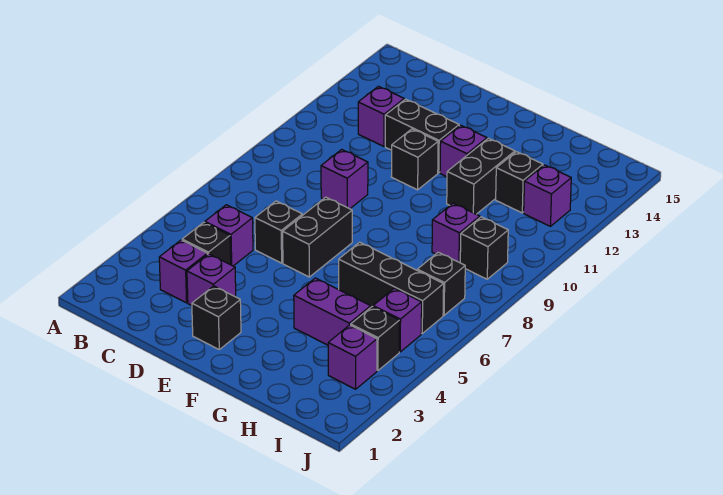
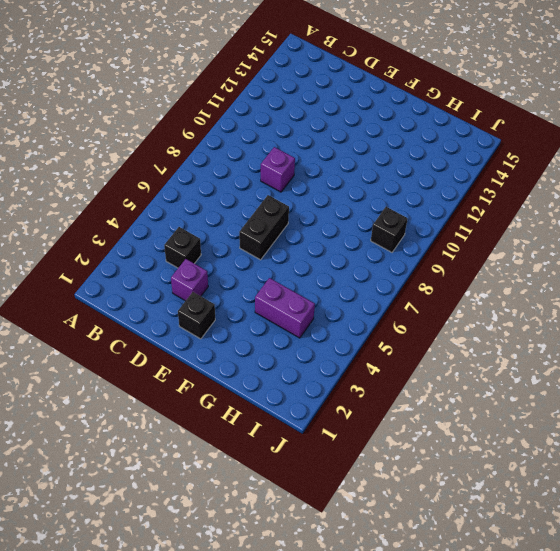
none -> purple brick C3 level 1
none -> purple brick C5 level 1
none -> purple brick C12 level 1

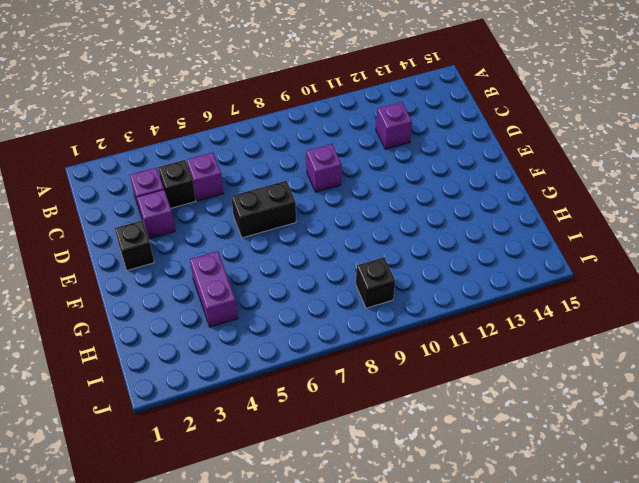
none -> black brick D6 level 1
none -> black brick D12:E12 level 1
none -> black brick E11 level 1

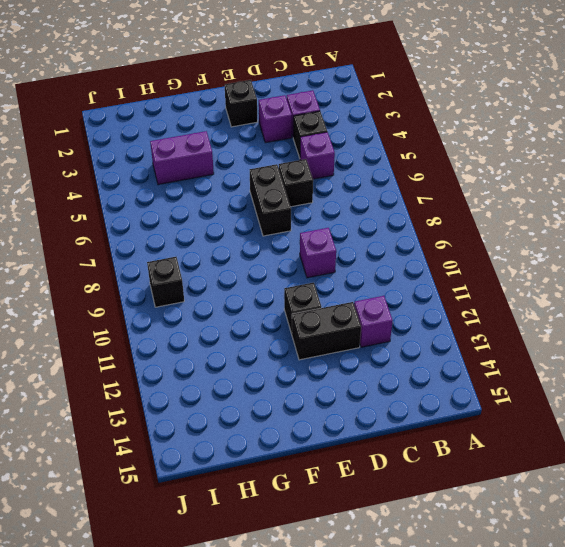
none -> purple brick F12 level 1
none -> black brick G6:I6 level 1
none -> black brick G11:G12 level 1

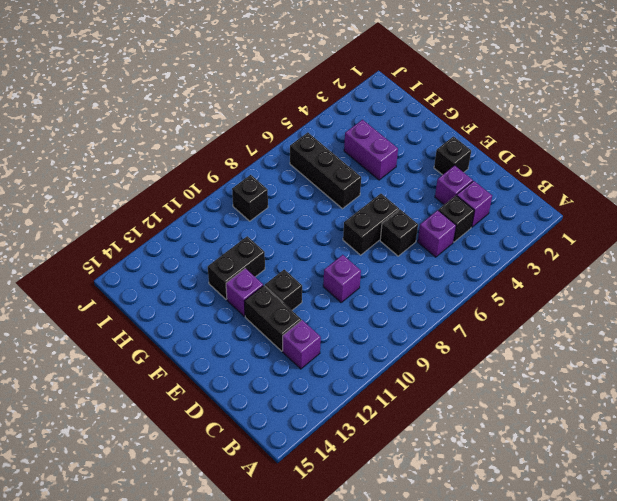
none -> purple brick H9 level 1
none -> black brick H12 level 1
none -> purple brick I3 level 1

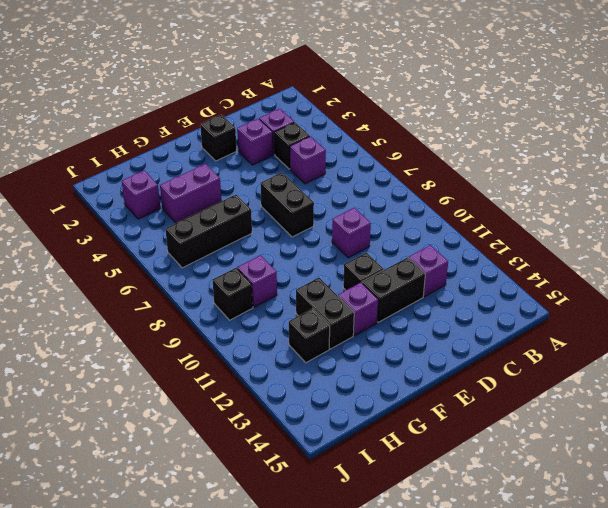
none -> black brick D6 level 1
none -> black brick I4 level 1
none -> purple brick I5 level 1

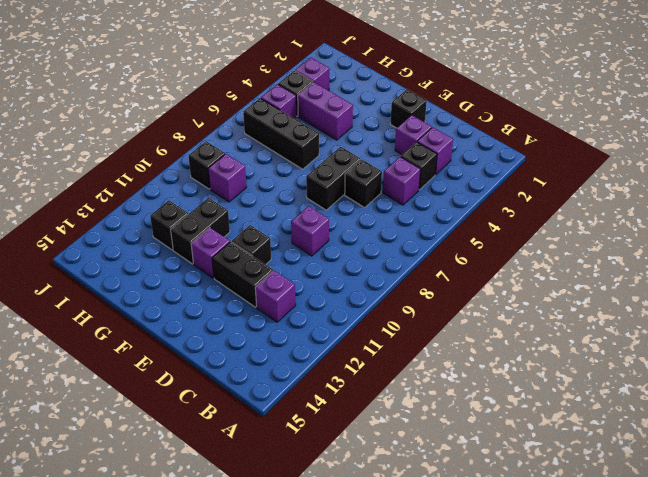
none -> black brick I7 level 1
none -> purple brick I12 level 1

